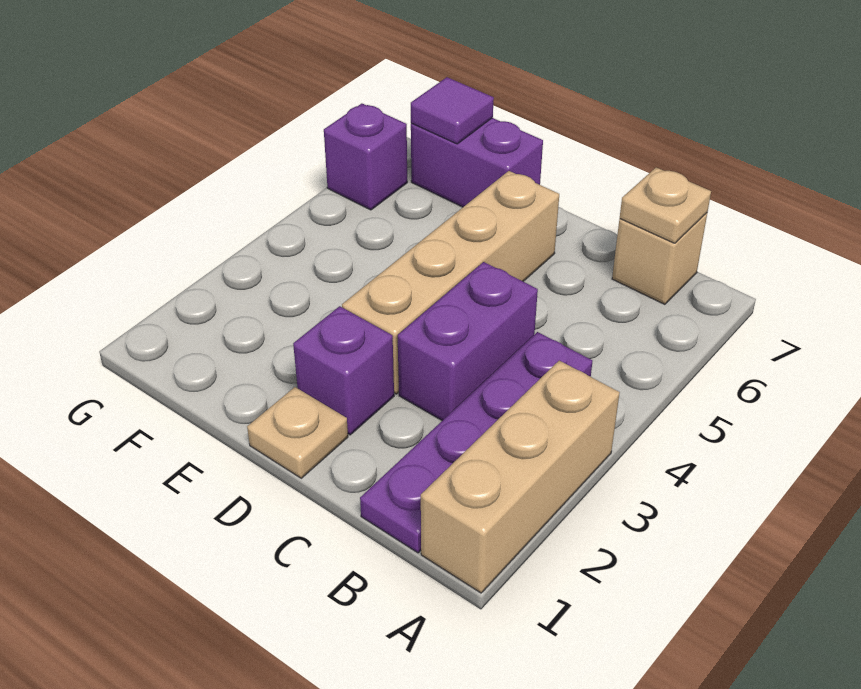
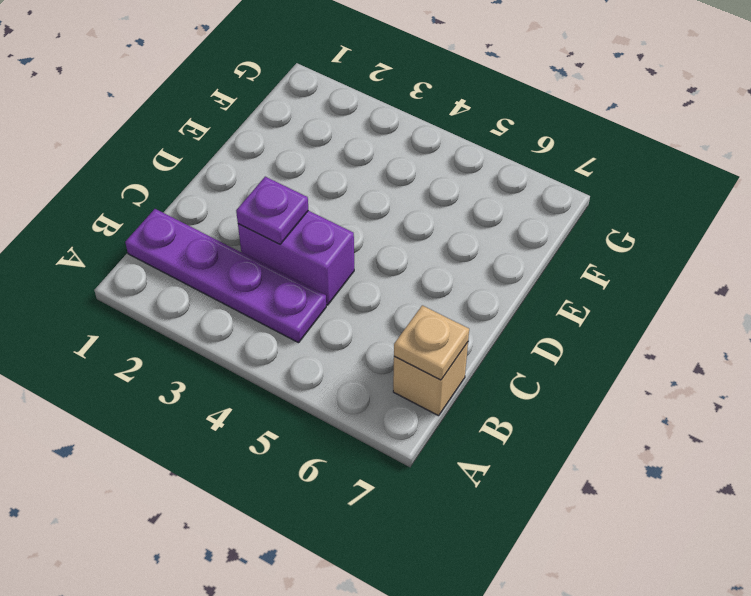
purple plate C3 level 2 -> none
none -> tan brick A1:A3 level 1
none -> tan plate D1 level 1

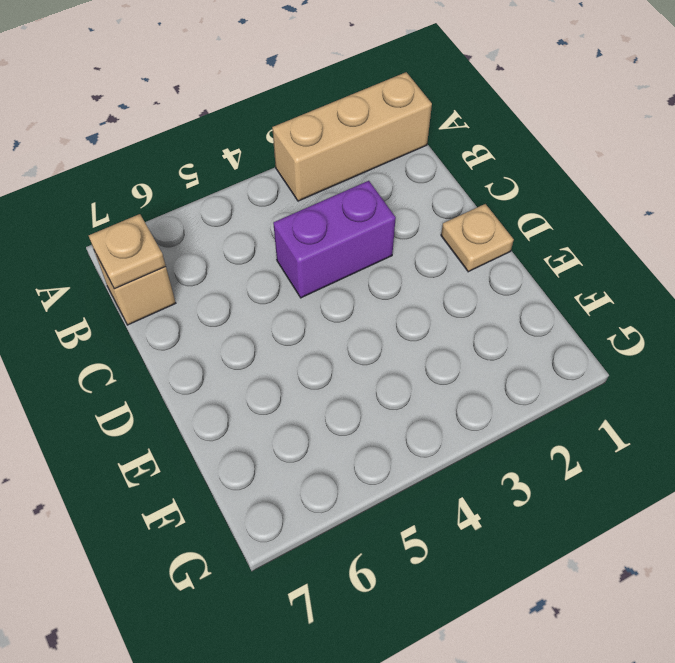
none -> purple plate B1:B4 level 1
none -> purple brick D2 level 1

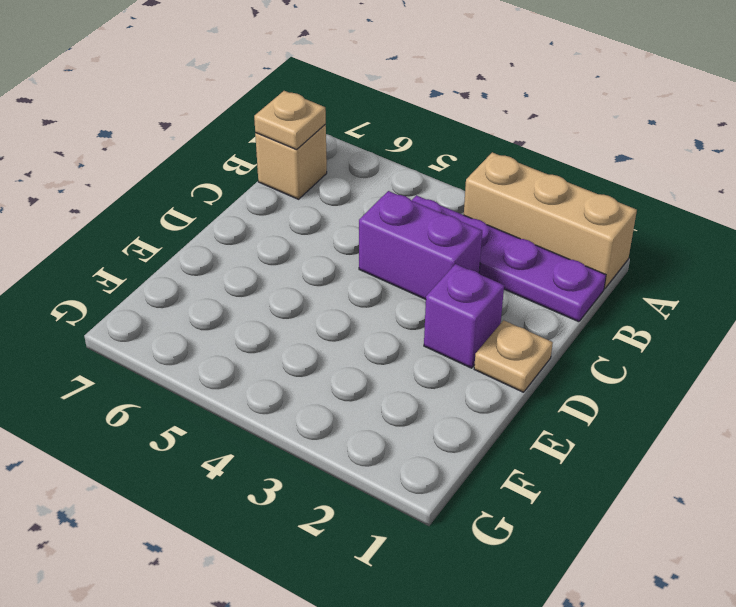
none -> tan brick D3:D6 level 1
none -> purple brick E7:F7 level 1

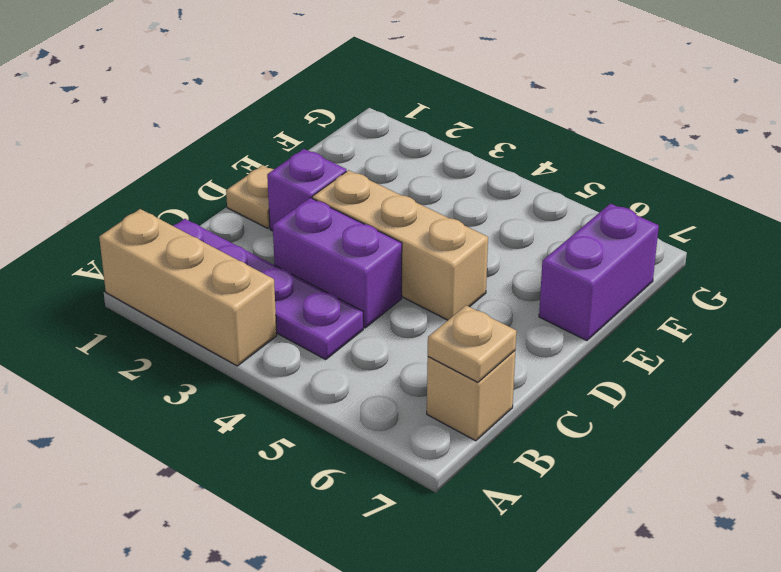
tan brick D3:D5 level 1 -> tan brick D3:D6 level 1
none -> purple brick G6 level 1
none -> purple tile F7 level 2

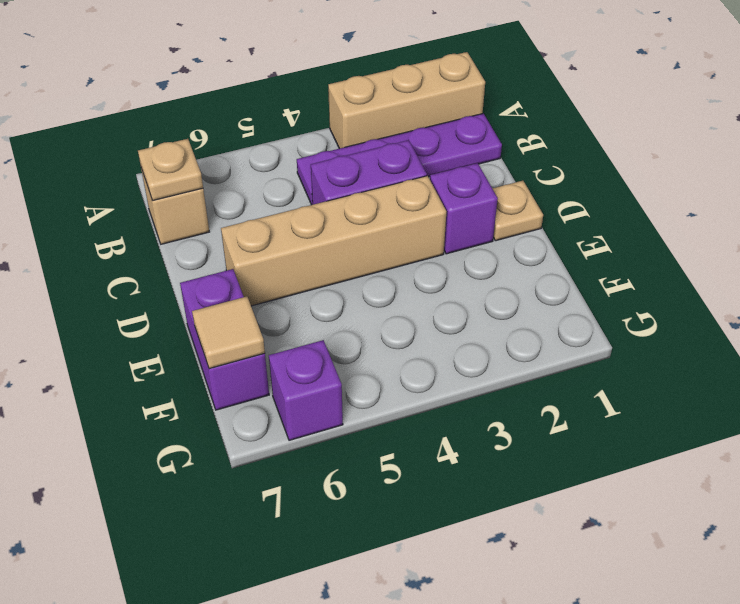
tan tile F7 level 2 -> purple tile F7 level 2

